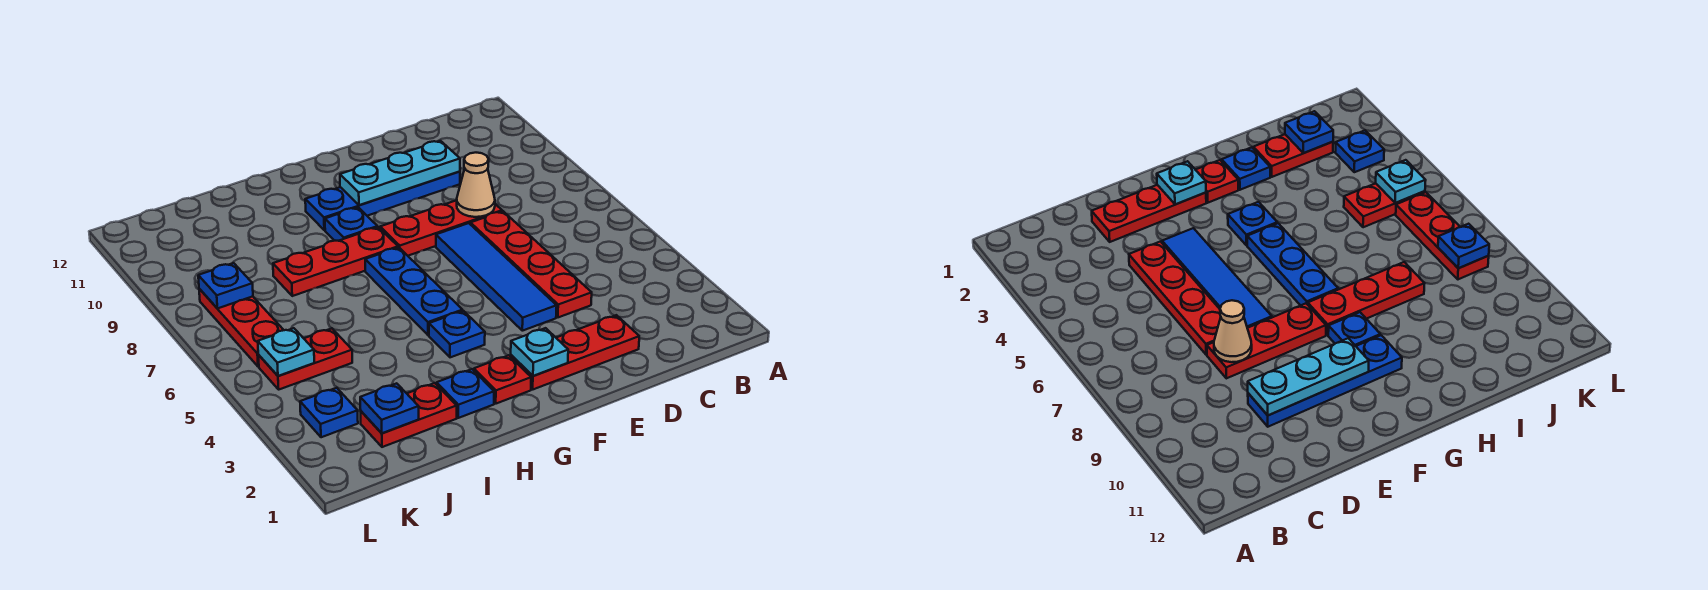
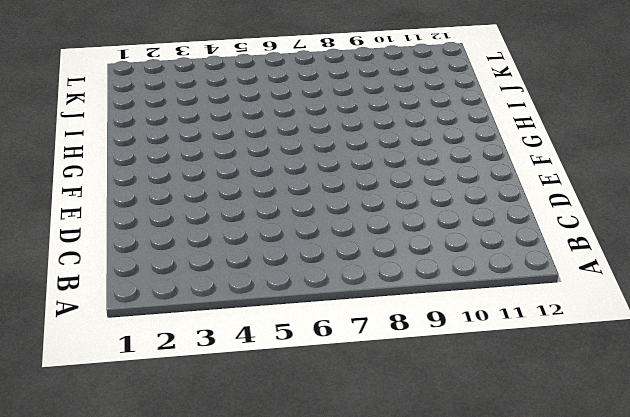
none -> red plate D2:F2 level 1
none -> red plate D4:D7 level 1
none -> red plate D8:F8 level 1

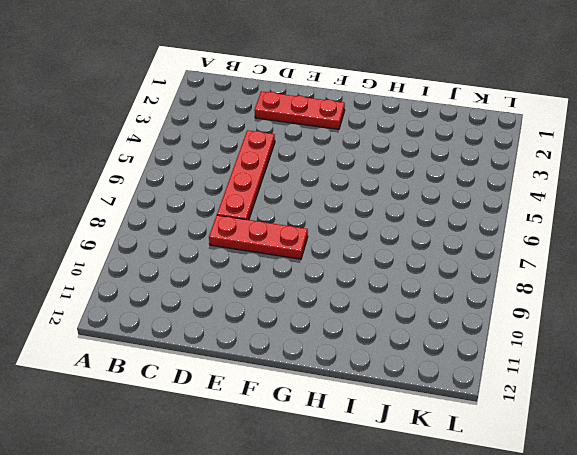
none -> blue plate D10:G10 level 1
none -> blue tile E4:E7 level 1
none -> red plate G2 level 1

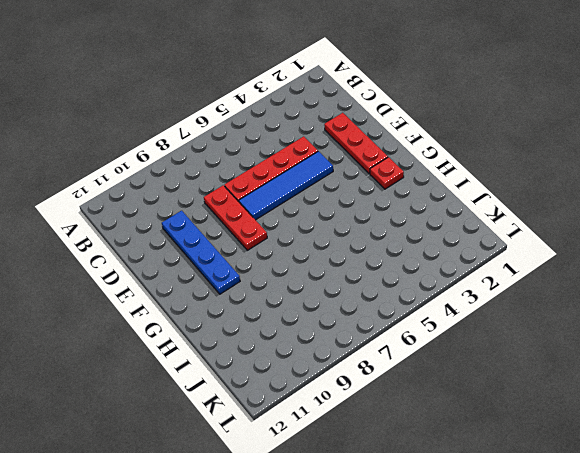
none -> blue plate G4 level 1
none -> blue plate G5:G7 level 1
none -> red plate G8:I8 level 1

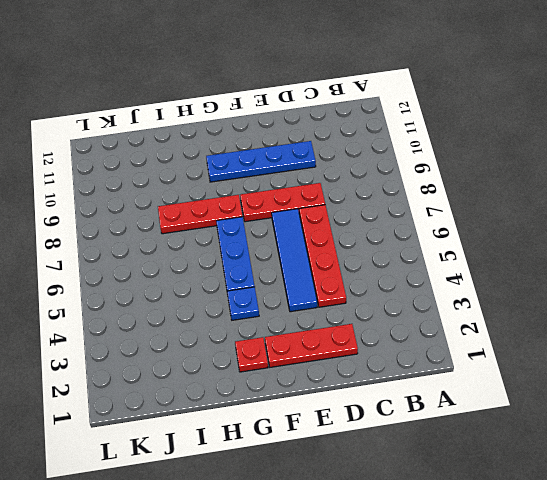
none -> blue plate G9 level 1
none -> blue plate H2 level 1
none -> red plate I2:J2 level 1

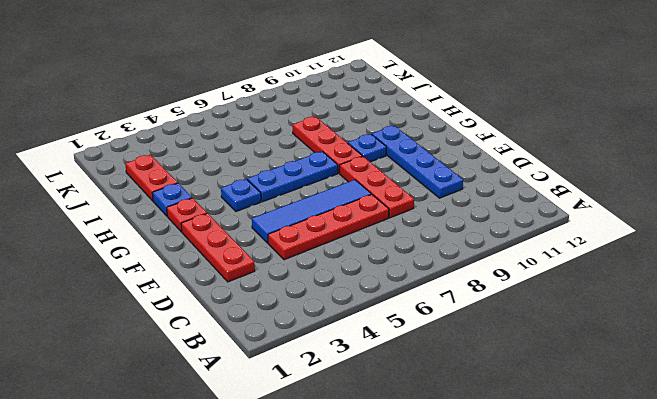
none -> red plate J5:K5 level 1
none -> blue plate K3 level 1
none -> red plate K6:K8 level 1

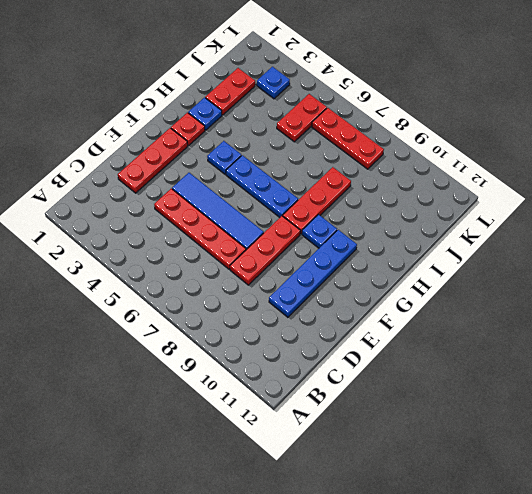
none -> tan cone D8 level 2
none -> cyan plate D10:F10 level 2
none -> cyan plate F2 level 2

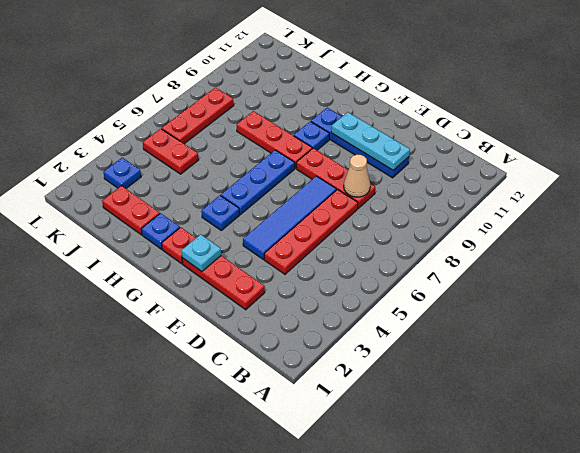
none -> blue plate J2 level 2
none -> cyan plate K5 level 2
none -> blue plate K8 level 2

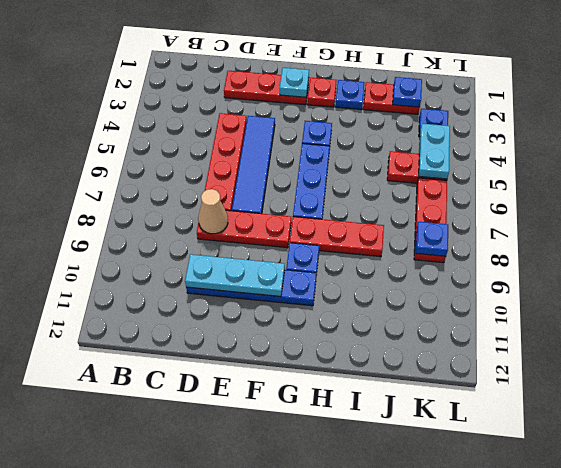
cyan plate K4:K5 level 2 -> cyan plate K5 level 2

